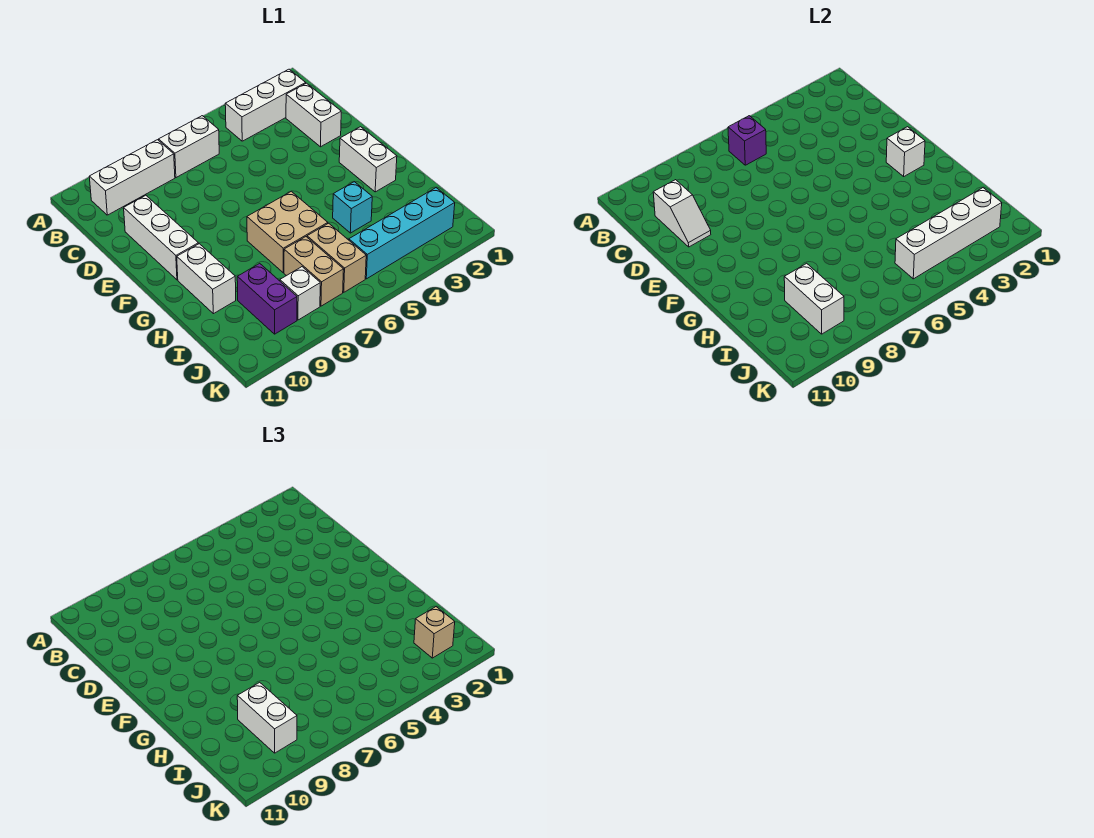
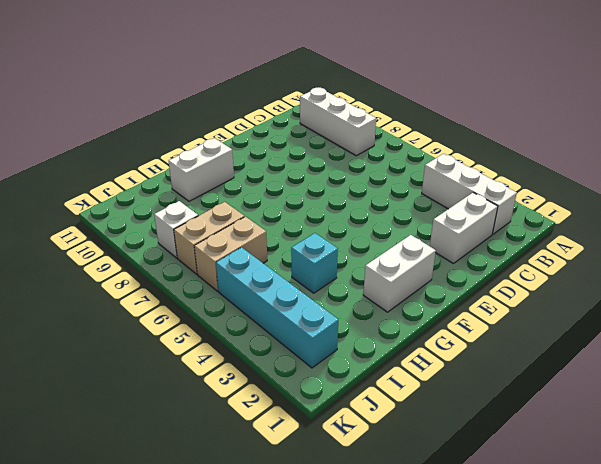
none -> white brick B6:B7 level 1
none -> white brick D10:F10 level 1
none -> tan brick G6:H7 level 1

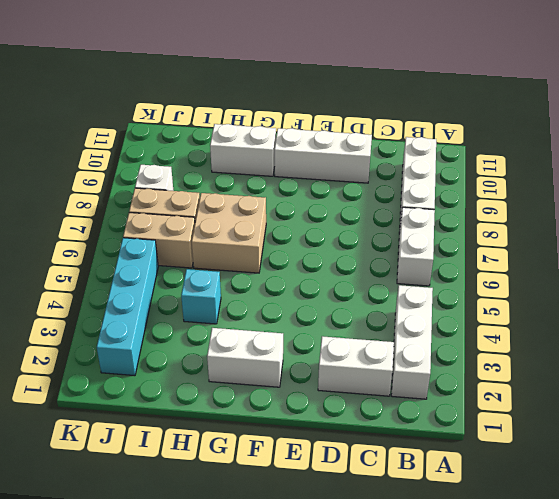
none -> purple brick I9:J9 level 1
none -> purple brick B6 level 2
none -> white slope C10:D10 level 2 top C

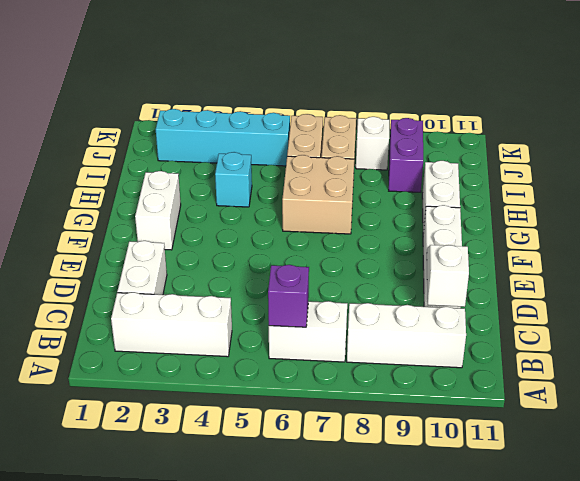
none -> white brick F2 level 2
none -> white brick I9:J9 level 2
none -> white brick J2:J5 level 2

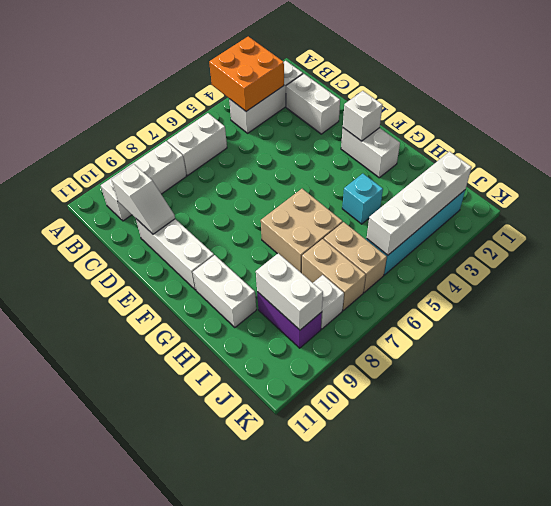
orange brick A3:B4 level 2 -> none
none -> purple brick B6 level 2
none -> white brick I9:J9 level 3
none -> tan brick J2 level 3

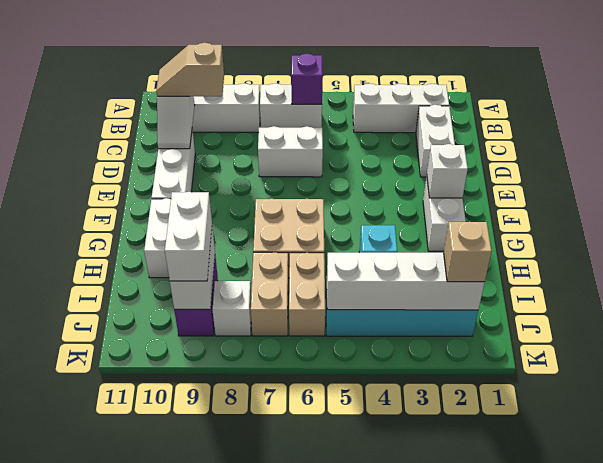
tan slope C9:C10 level 3 top 9 -> none
white brick D6:D7 level 1 -> none

